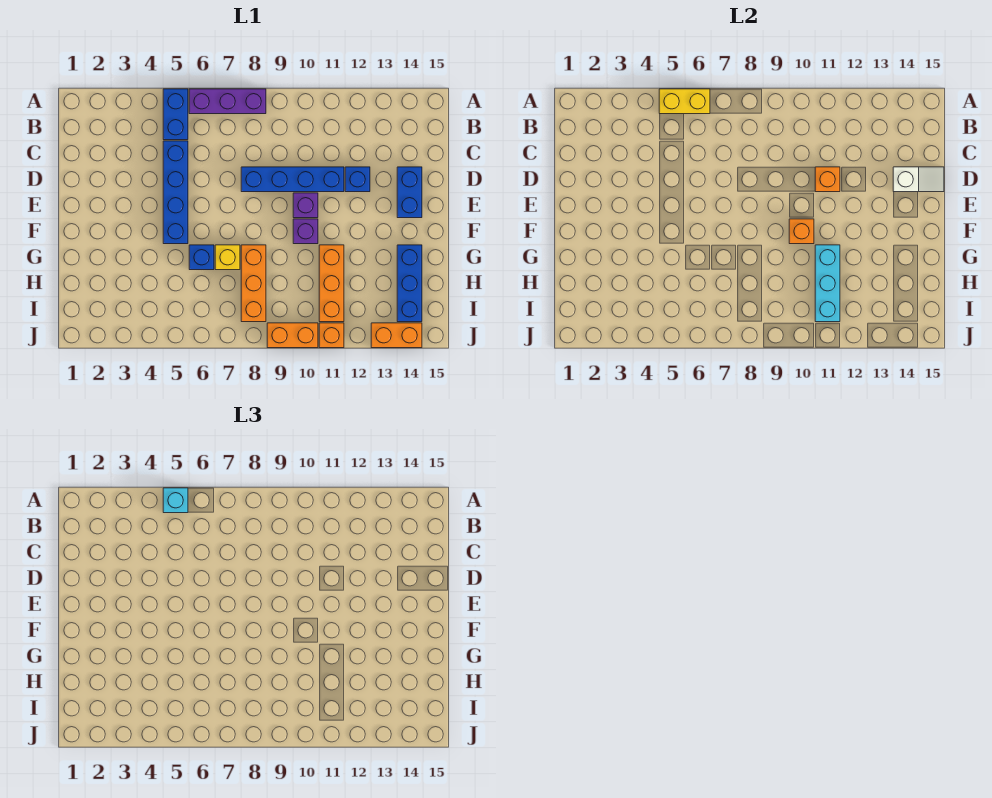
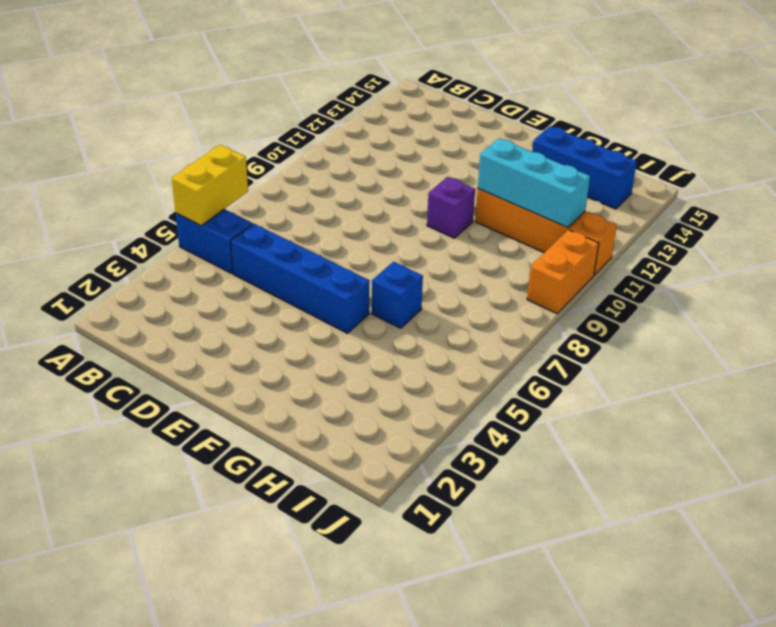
none -> purple brick A6:A8 level 1
none -> blue brick D8:D11 level 1
none -> blue brick D12 level 1

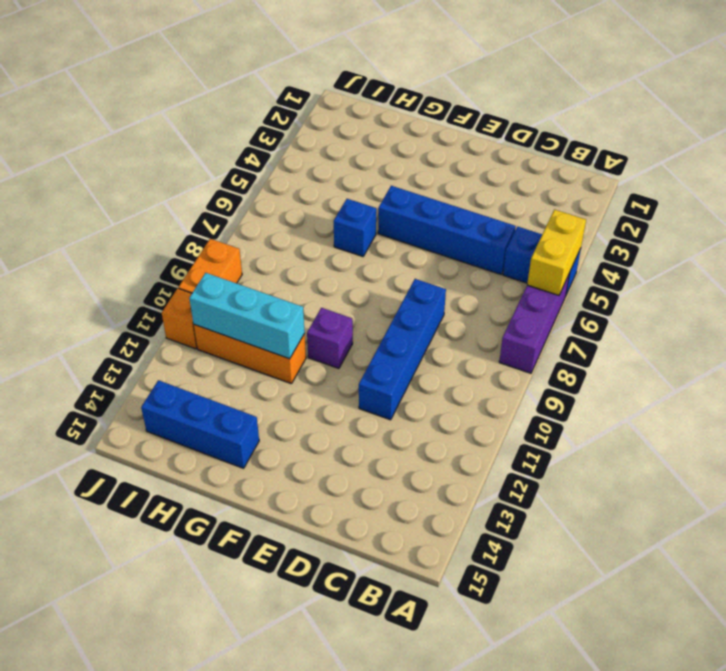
none -> blue brick D12 level 1
none -> blue brick D14:E14 level 1
none -> purple brick E10 level 1

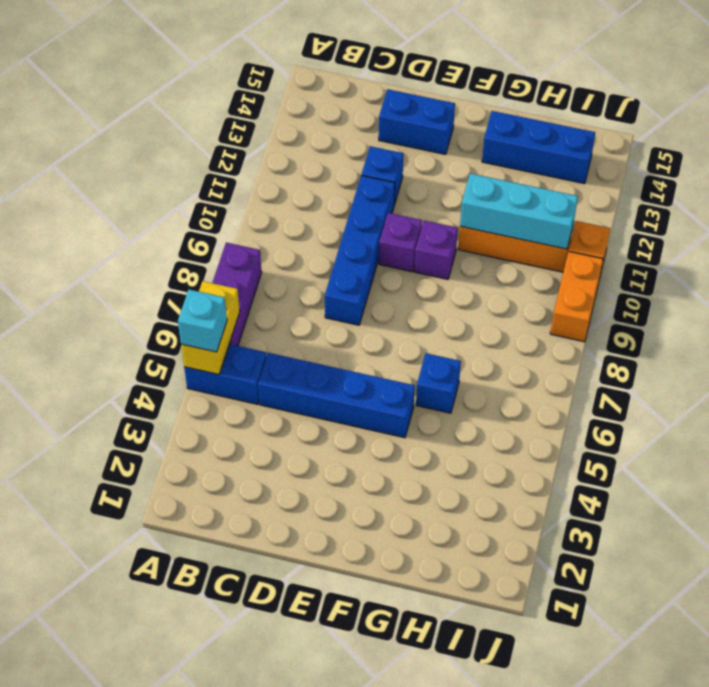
none -> yellow brick G7 level 1
none -> orange brick G8:I8 level 1
none -> orange brick J13:J14 level 1

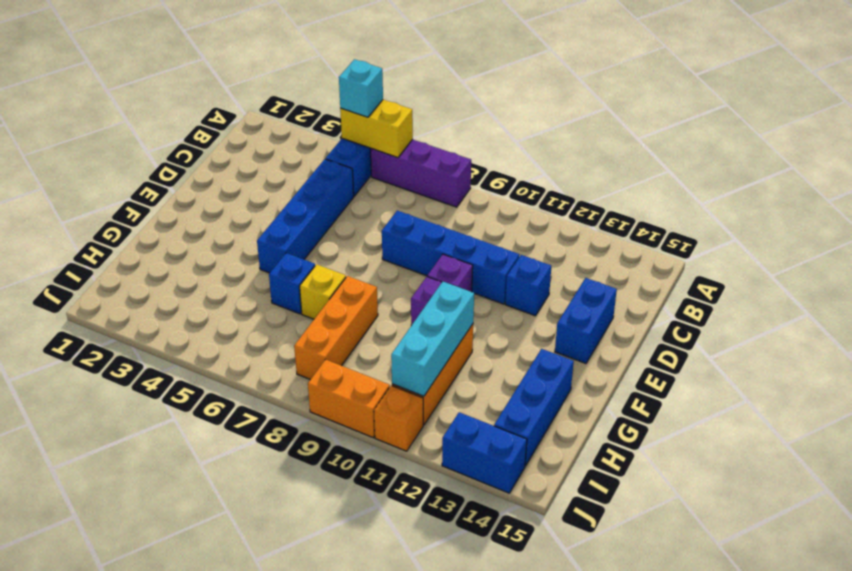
blue brick J13:J14 level 1 -> orange brick J13:J14 level 1
none -> orange brick D11 level 2
none -> white slope D14:D15 level 2 top 14
none -> orange brick F10 level 2

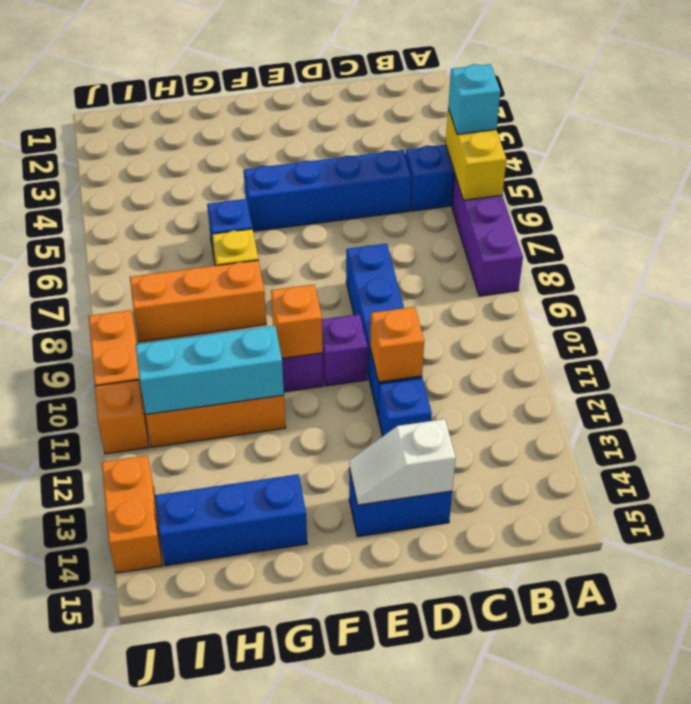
white slope D14:E14 level 2 top D -> white slope D14:D15 level 2 top 14

